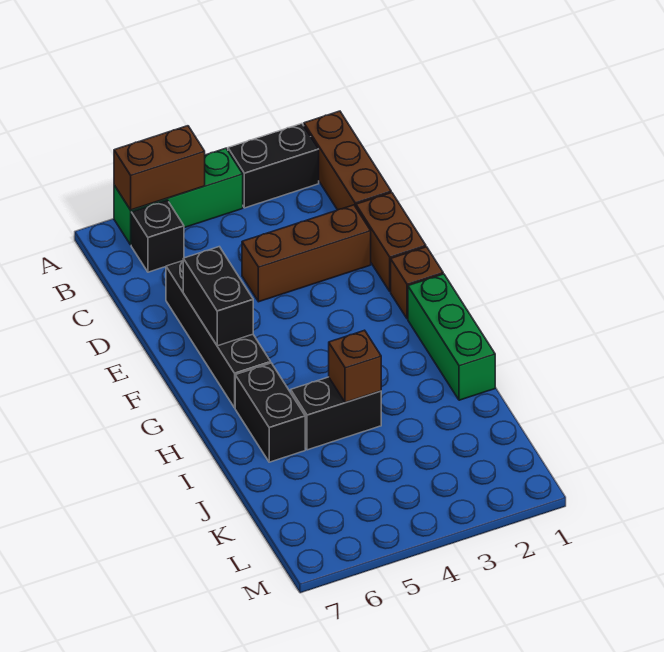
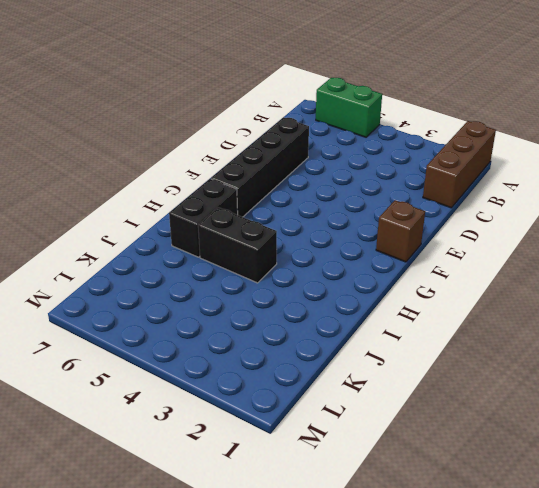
green brick A5:A6 level 1 -> green brick A4:A6 level 1
none -> black brick A2:A3 level 1
none -> black brick B6 level 1
none -> brown brick D1:E1 level 1

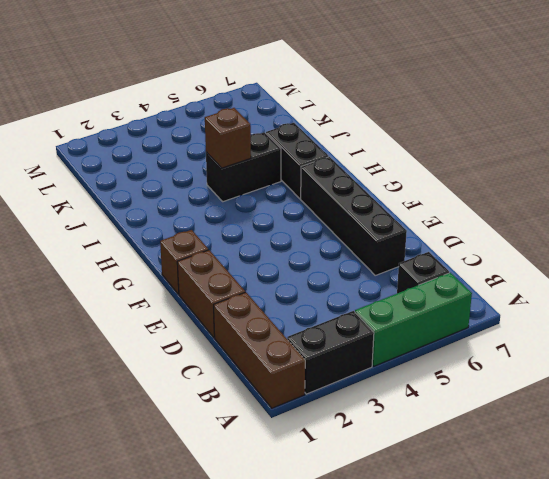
none -> brown brick D2:D4 level 1
none -> green brick G1:I1 level 1
none -> brown brick A5:A6 level 2

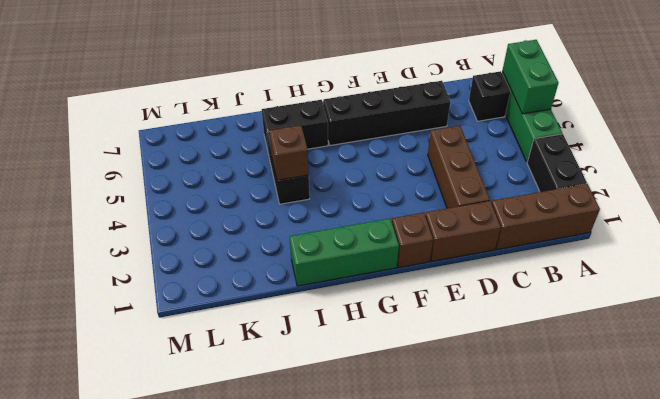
green brick A5:A6 level 2 -> brown brick A5:A6 level 2
none -> black brick E6:F6 level 2

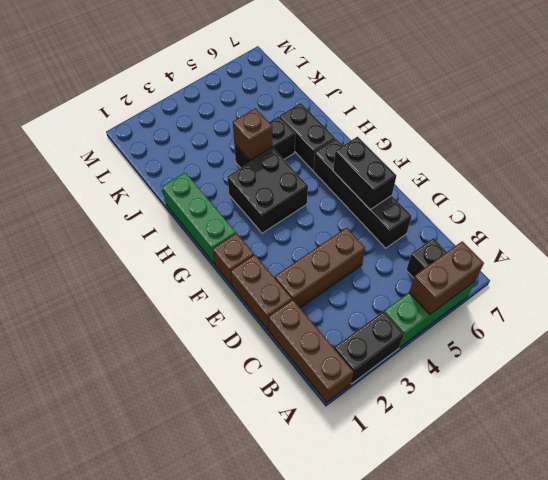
black brick G3:H4 level 1 -> none

